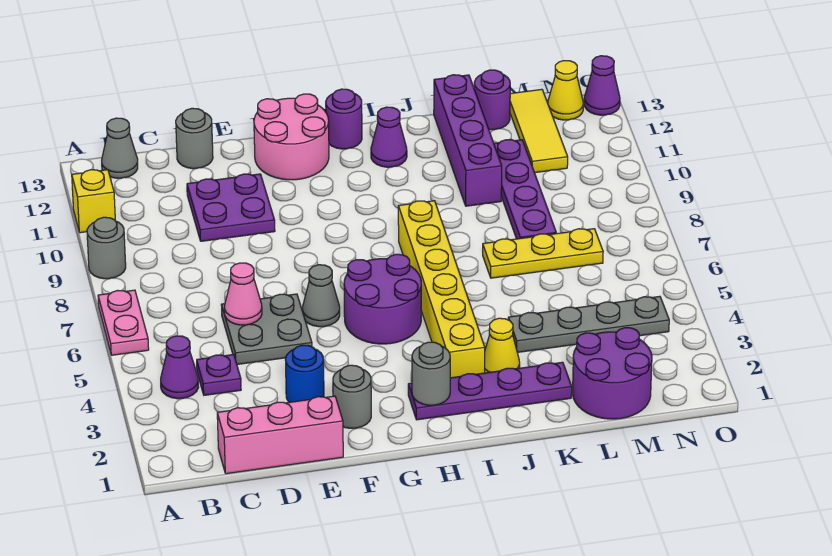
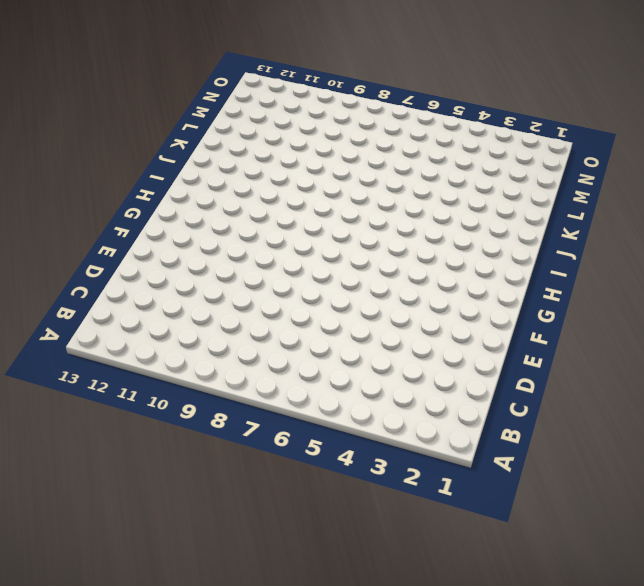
none -> pink plate A6:A7 level 1
none -> grey round brick A9 level 1
none -> yellow brick A11 level 1
none -> purple cone B4 level 1

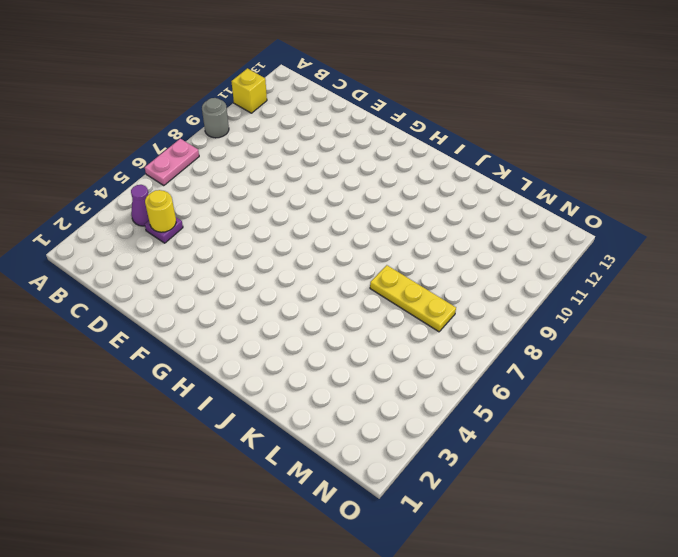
yellow round brick C4 level 2 -> none
none -> grey cone B13 level 1
none -> pink brick C1:E1 level 1
none -> grey plate D5:E6 level 1
none -> purple plate D10:E11 level 1

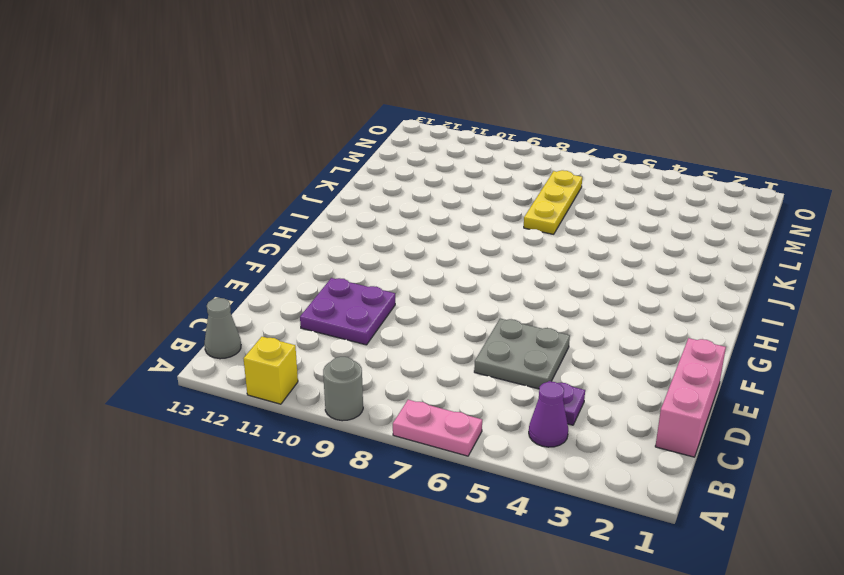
none -> grey round brick D13 level 1
none -> blue round brick E3 level 1
none -> grey round brick F2 level 1
none -> grey cone F6 level 1

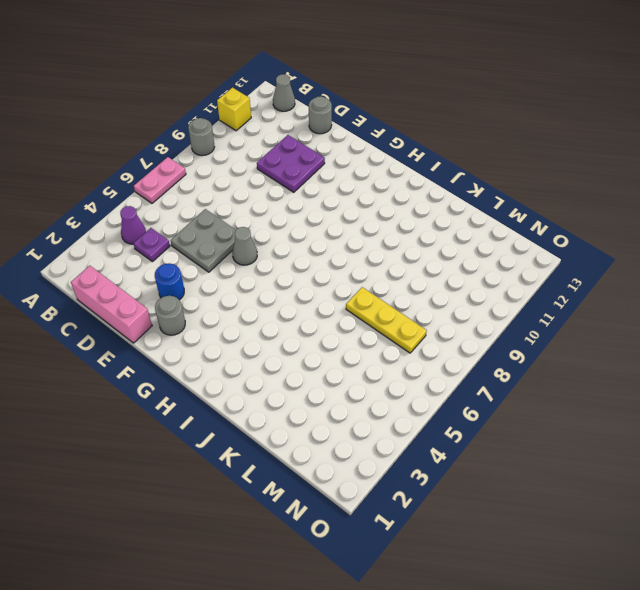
none -> pink round brick F12:G13 level 1
none -> purple round brick G5:H6 level 1
none -> purple plate H2:K2 level 1
none -> purple round brick H13 level 1

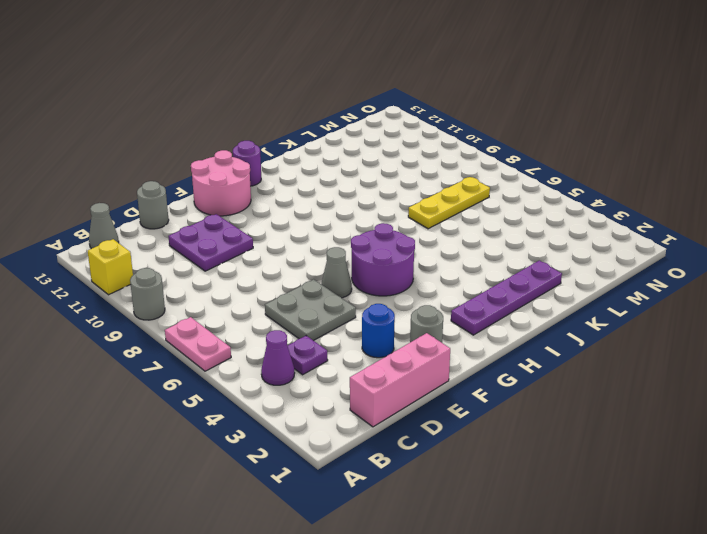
none -> yellow brick I3:I8 level 1
none -> purple cone I12 level 1
none -> yellow cone J3 level 1
none -> grey plate K4:N4 level 1

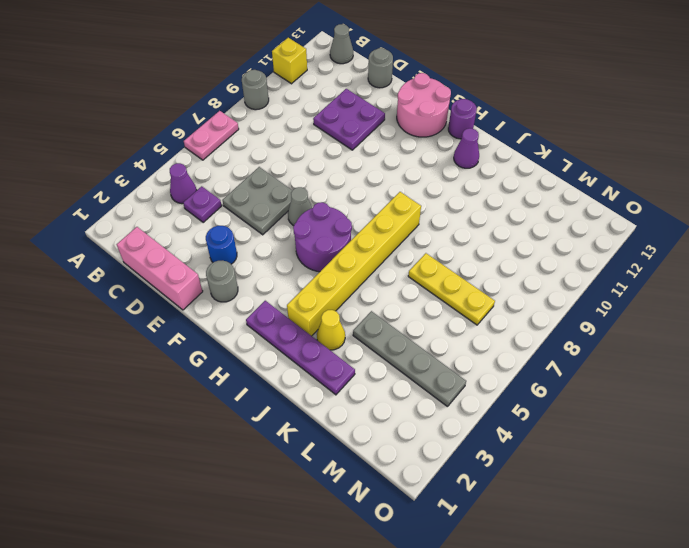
none -> purple brick K10:K13 level 1
none -> purple round brick L1:M2 level 1
none -> purple plate L8:L11 level 1
none -> purple round brick L13 level 1

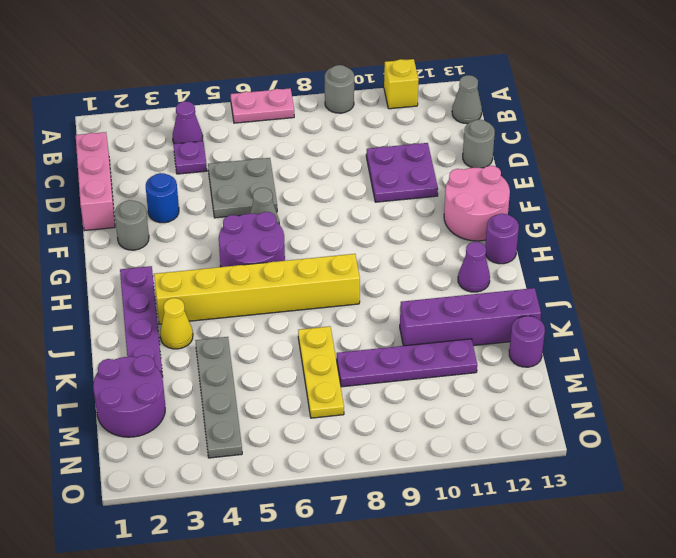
none -> yellow tile M11:M13 level 1
none -> yellow cone N13 level 1
none -> purple cone O13 level 1
none -> pink cone D6 level 2

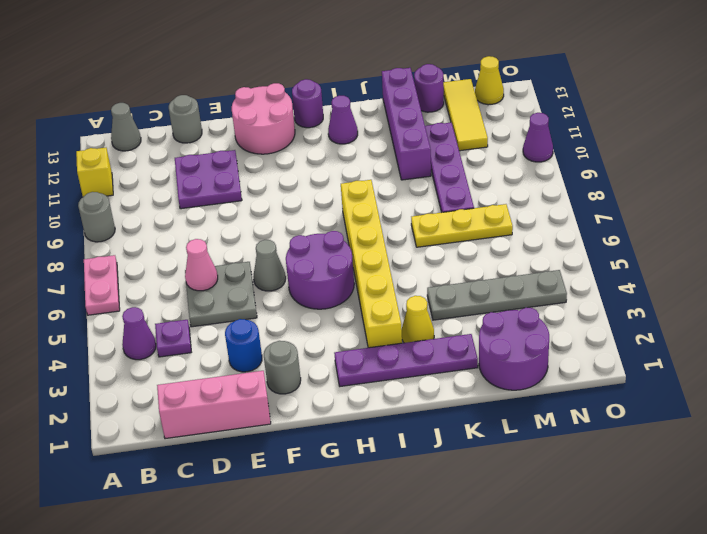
purple cone O10 level 1 -> purple cone O13 level 1
none -> grey round brick H2 level 2

